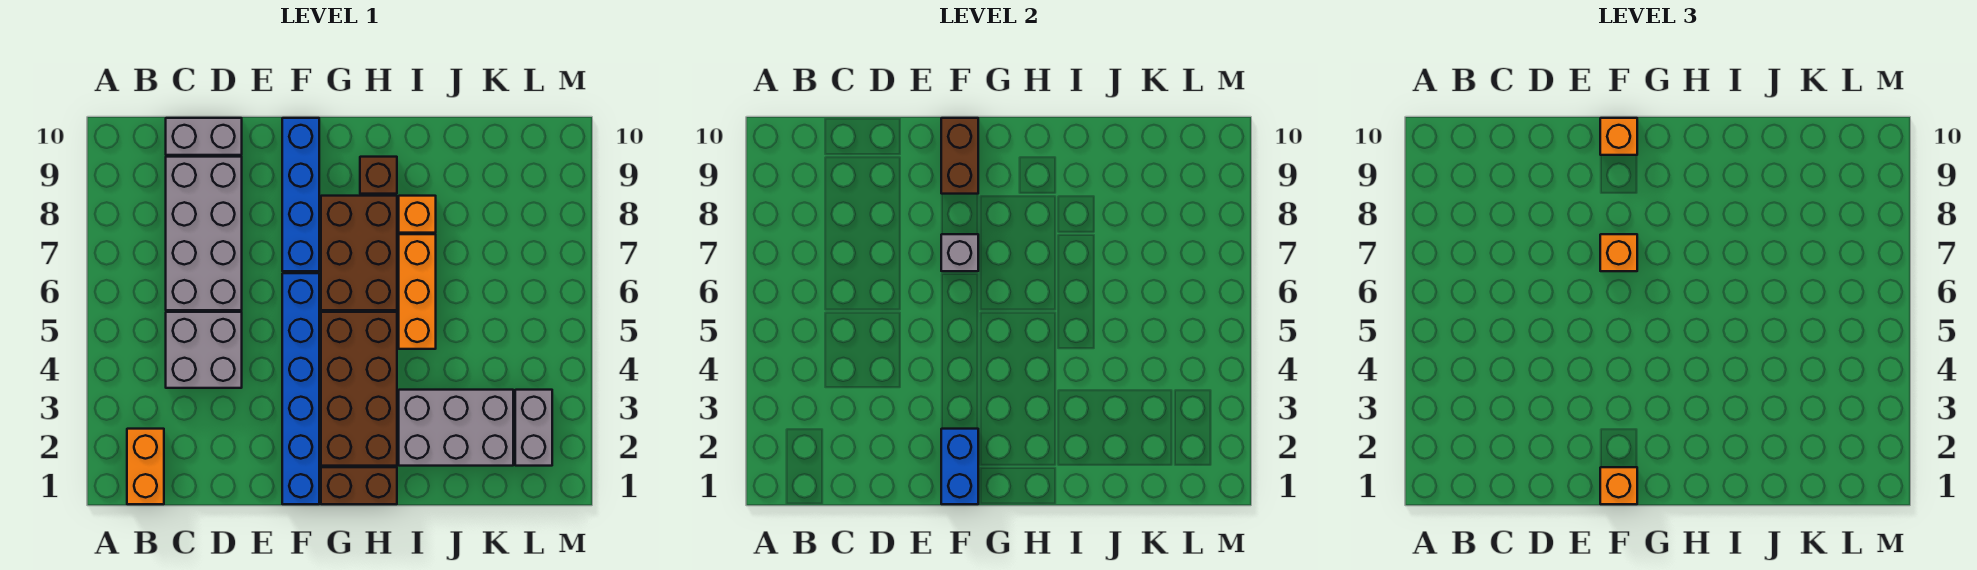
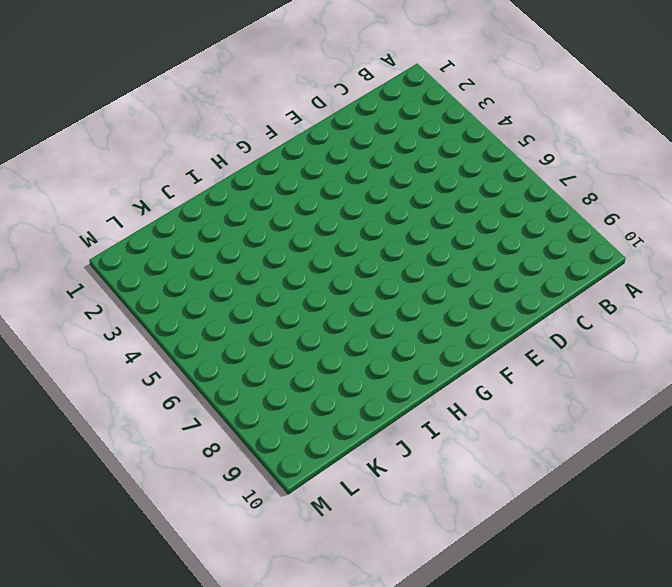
none -> orange brick B1:B2 level 1
none -> grey brick C4:D5 level 1
none -> grey brick C6:D9 level 1

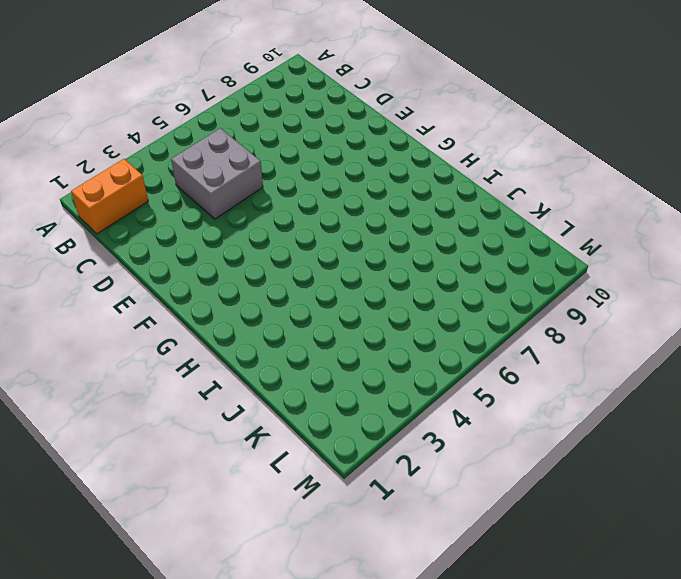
none -> grey brick C6:D9 level 1
none -> grey brick C10:D10 level 1
none -> blue brick F1:F6 level 1

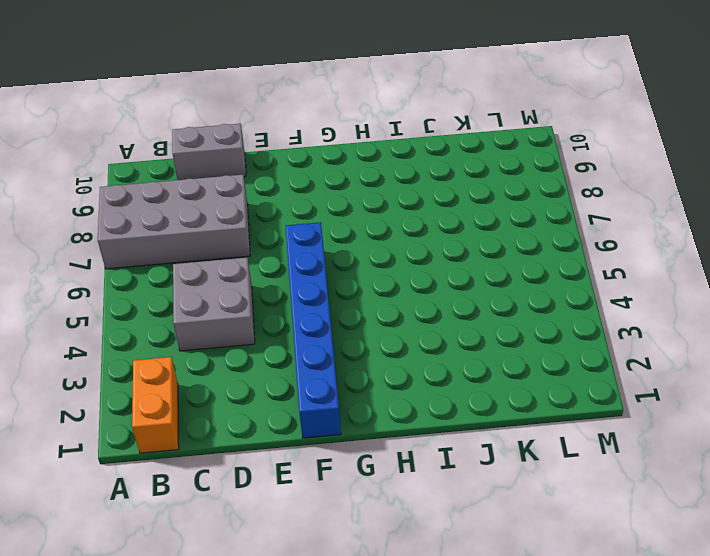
grey brick A7:D8 level 1 -> grey brick C6:D9 level 1
none -> blue brick F7:F10 level 1
none -> brown brick G1:H1 level 1
none -> brown brick G2:H5 level 1

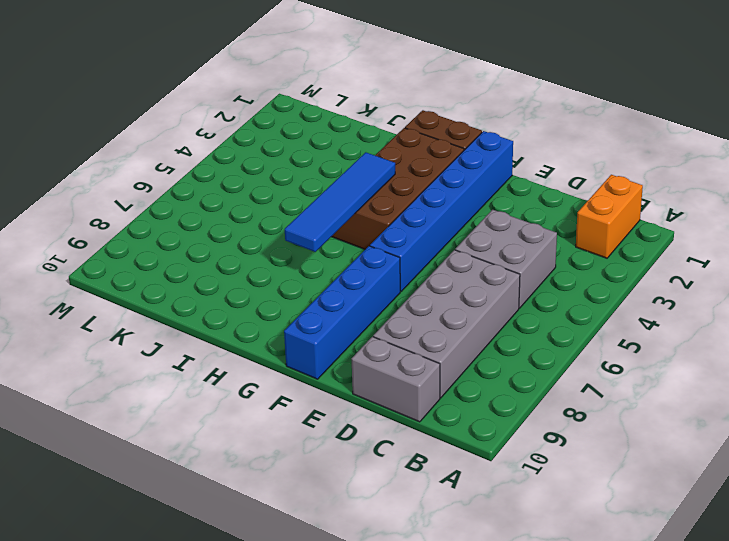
blue tile H4:H7 level 2 -> none
none -> brown brick G6:H8 level 1
none -> brown brick H9 level 1
none -> grey brick I2:K3 level 1

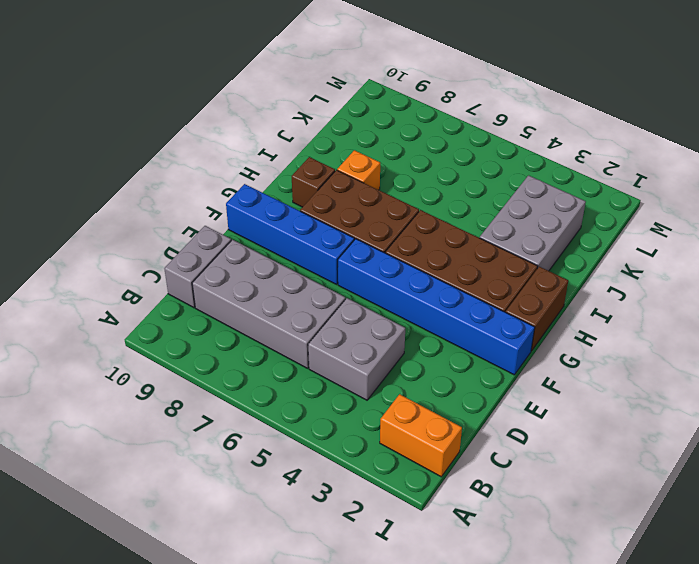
none -> orange brick I5:I7 level 1
none -> grey brick L2:L3 level 1
none -> blue brick F1:F2 level 2

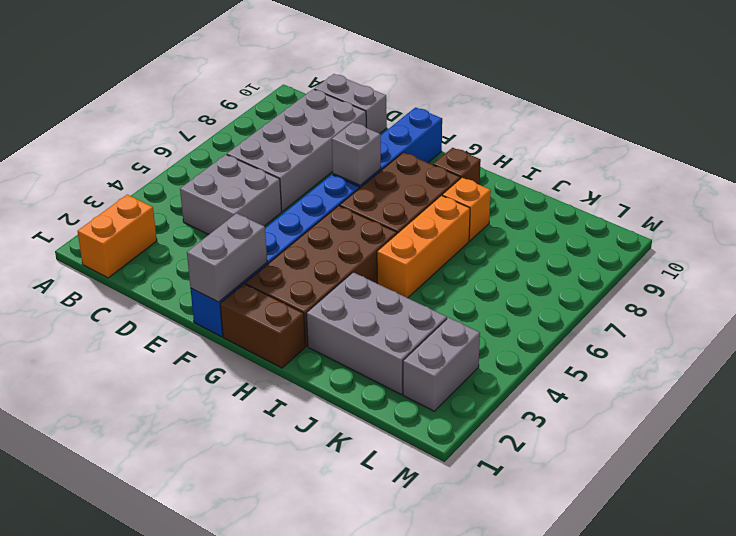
grey brick F1:F2 level 2 -> blue brick F1:F2 level 2
none -> brown brick F9:F10 level 2
none -> orange brick F1 level 3
none -> orange brick F7 level 3

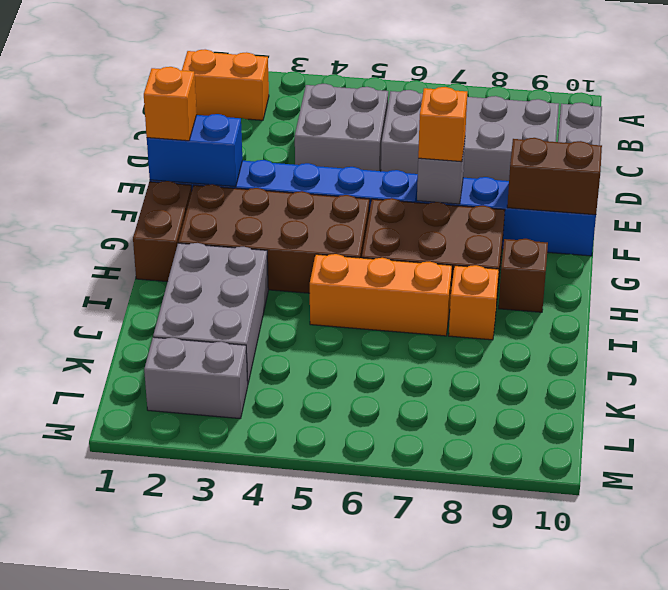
none -> orange brick F10 level 3

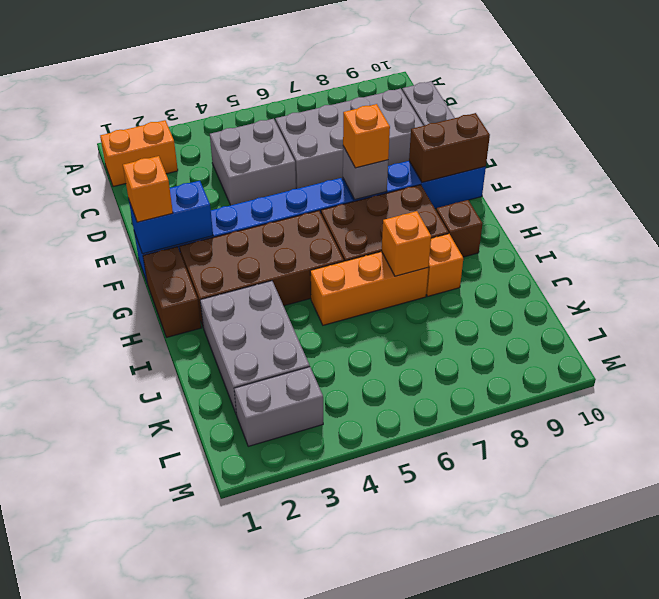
orange brick I7 level 2 -> orange brick F10 level 3

